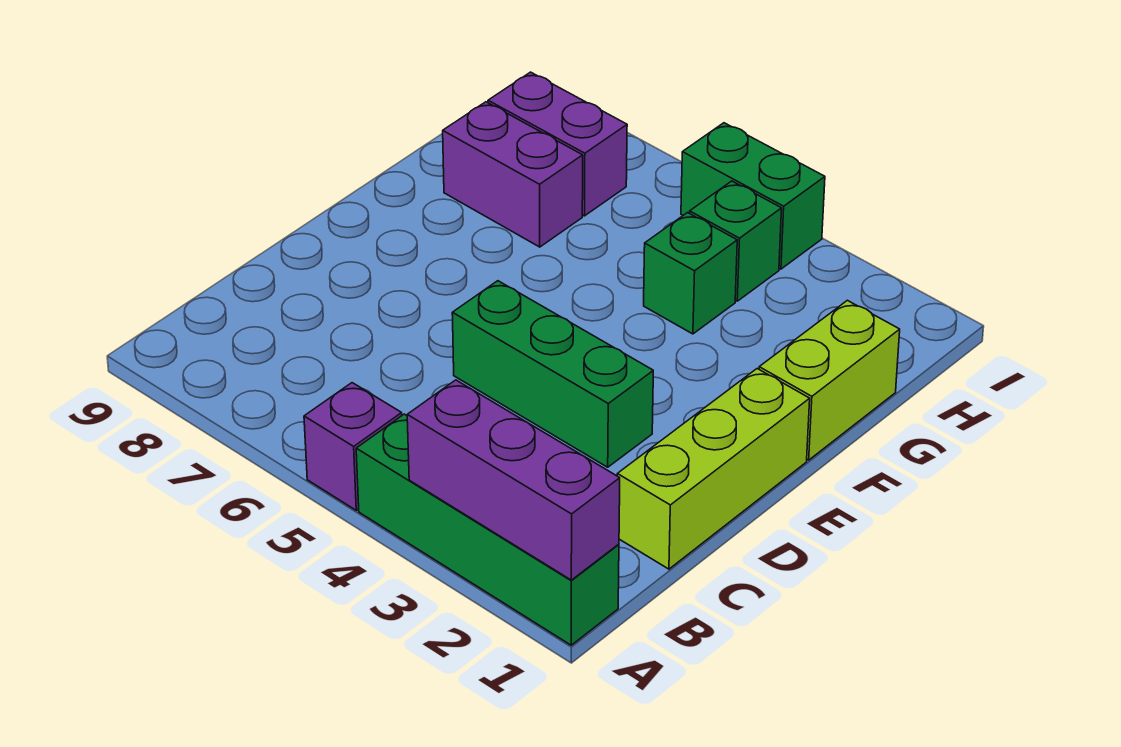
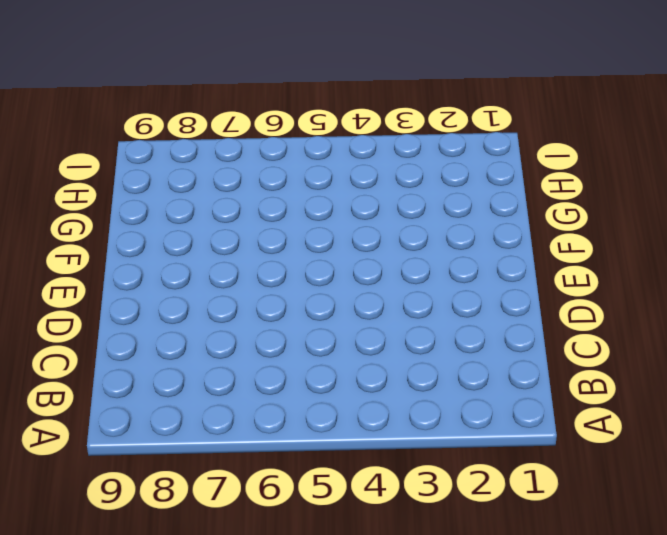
none -> green brick A1:A4 level 1
none -> purple brick A5 level 1

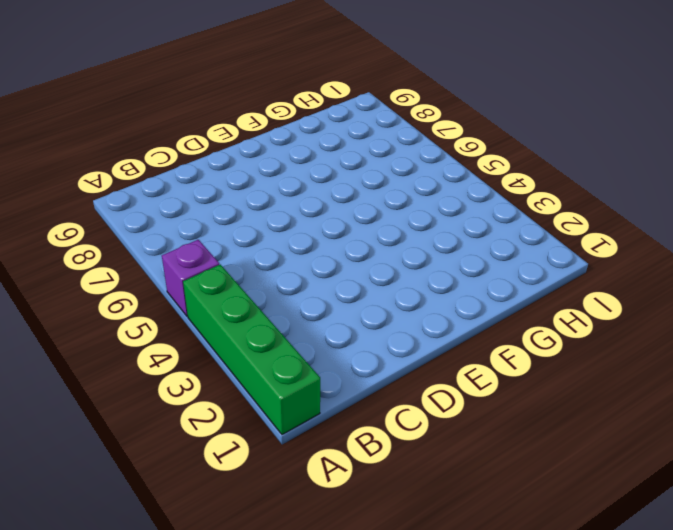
none -> lime brick C1:E1 level 1
none -> green brick D3:D5 level 1

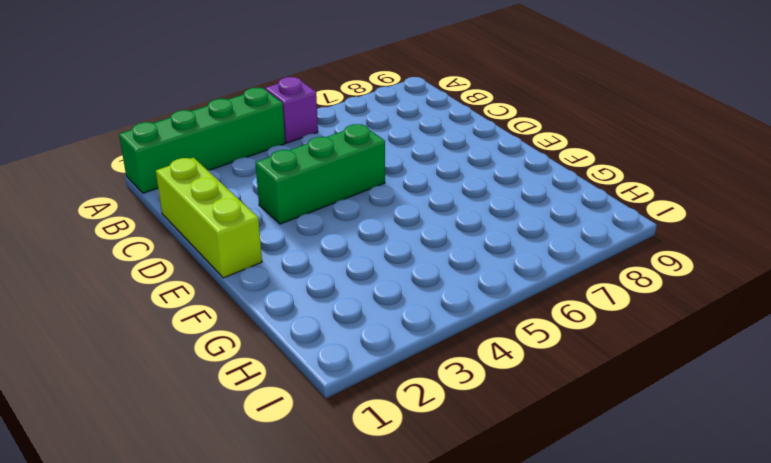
none -> lime brick F1:G1 level 1
none -> green brick G4 level 1

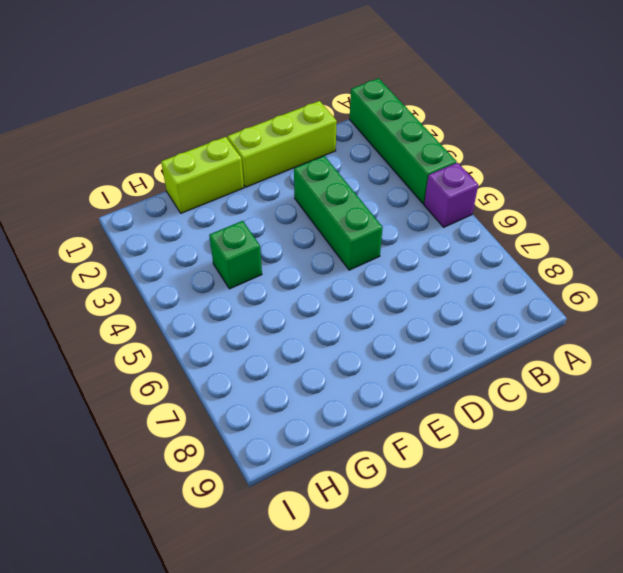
none -> purple brick G7:G8 level 1
none -> green brick H4 level 1

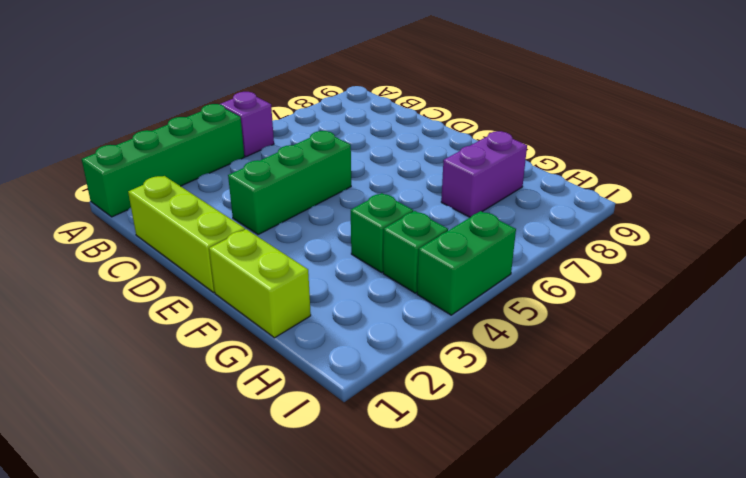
none -> purple brick H7:H8 level 1
none -> purple brick A1:A3 level 2

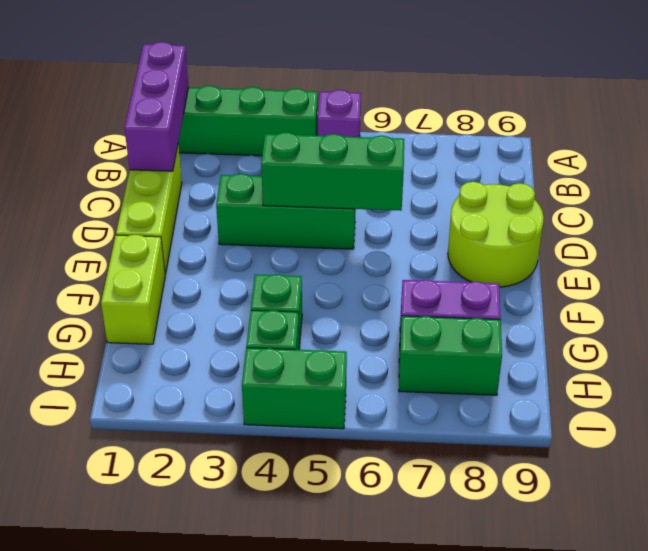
purple brick A1:C1 level 2 -> purple brick A1:A3 level 2
green brick D4:D6 level 2 -> none
lime round brick D8:E9 level 1 -> none
green brick H7:H8 level 1 -> purple brick H7:H8 level 1

